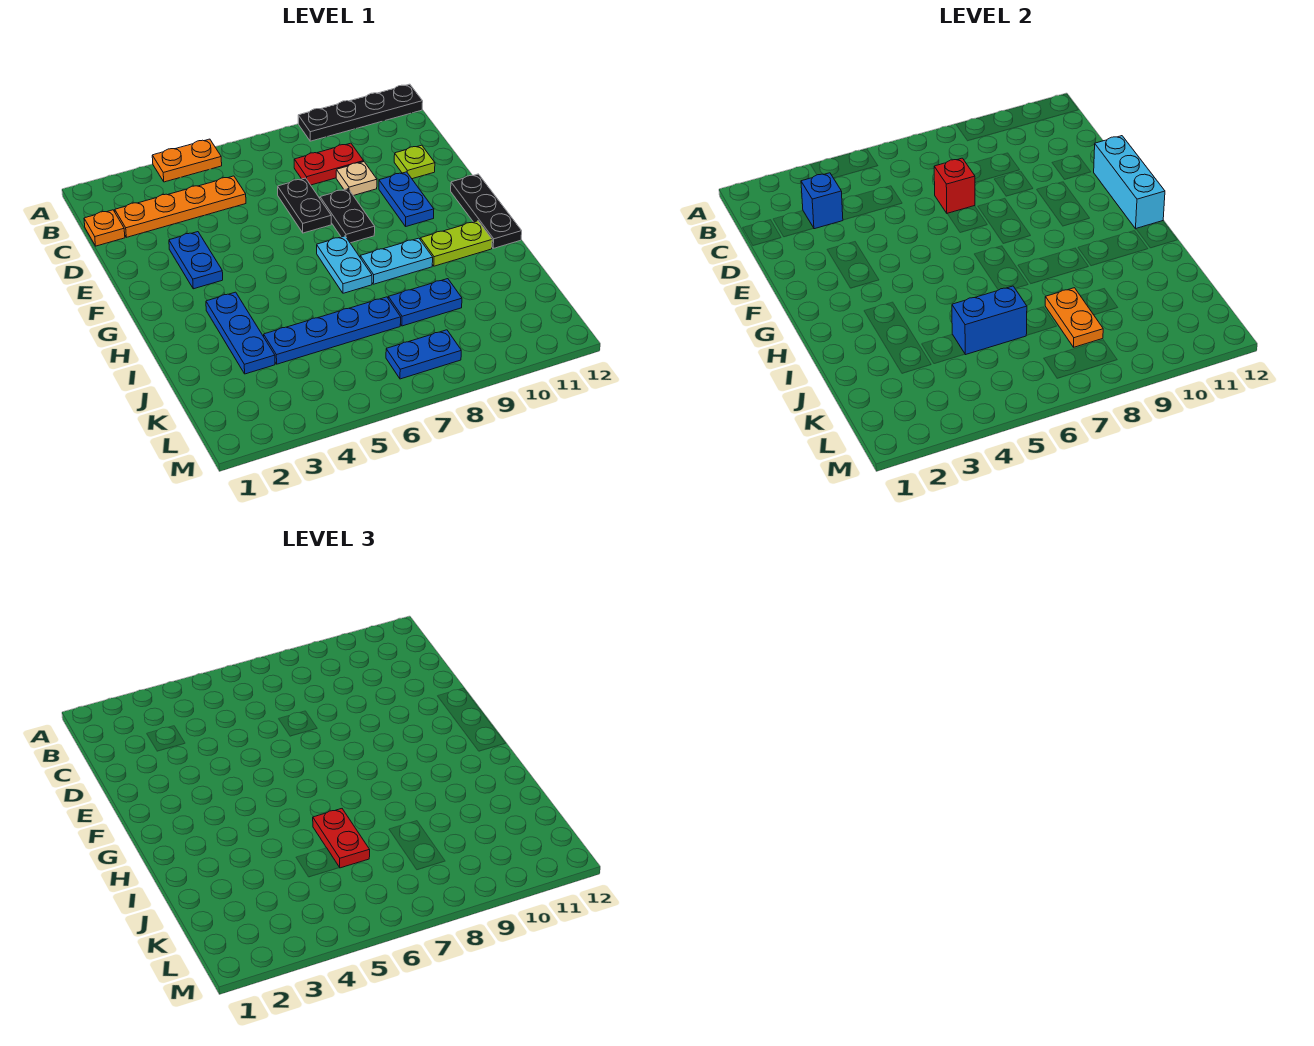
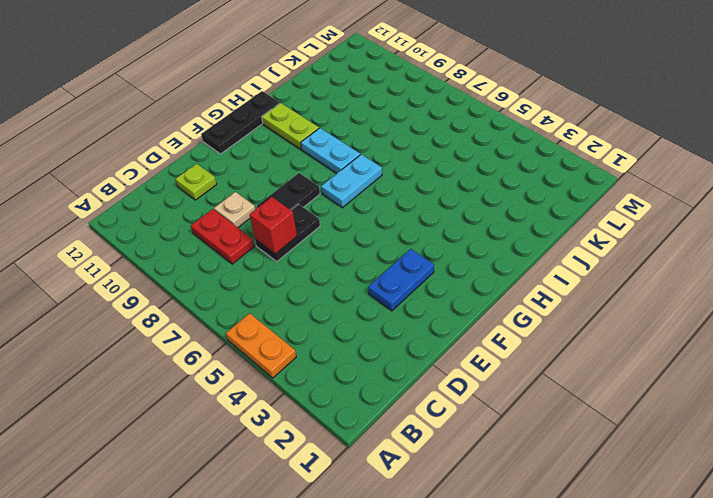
none -> black plate A9:A12 level 1
none -> orange plate C1 level 1
none -> orange plate C2:C5 level 1

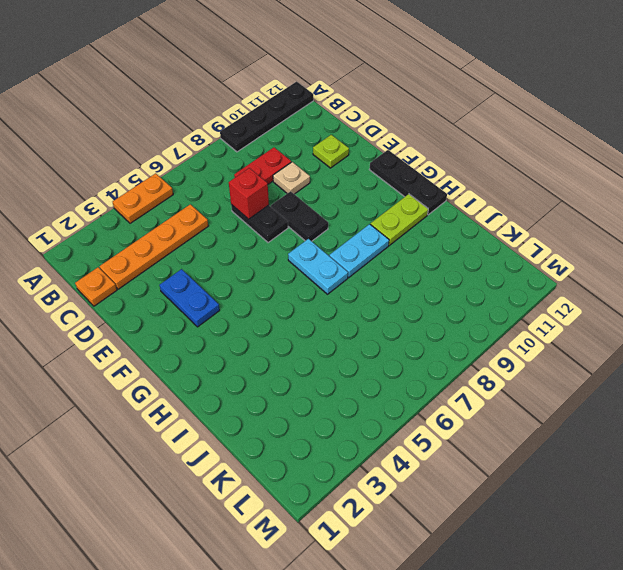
none -> blue plate E10:F10 level 1
none -> blue plate H3:J3 level 1
none -> blue plate J4:J7 level 1

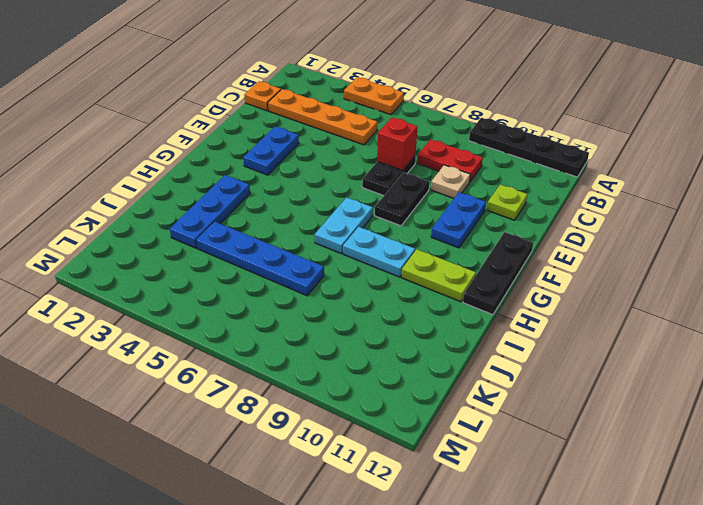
none -> blue plate J8:J9 level 1
none -> blue plate L7:L8 level 1
none -> blue brick C3 level 2

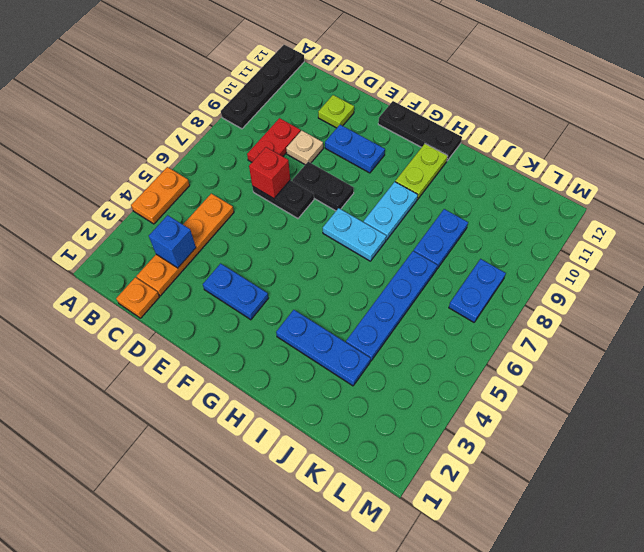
none -> cyan brick E12:G12 level 2
none -> blue brick J5:J6 level 2
none -> orange plate J8:K8 level 2

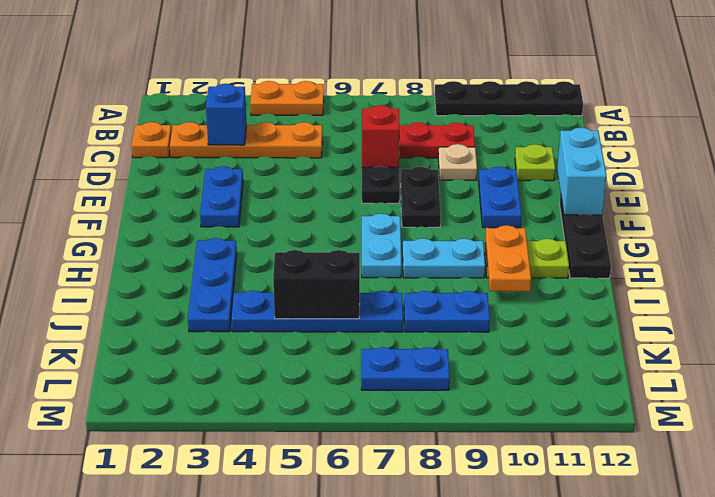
cyan brick E12:F12 level 2 -> cyan brick E12:G12 level 2
orange plate H10:I10 level 2 -> orange plate J8:K8 level 2
black brick J5:J6 level 2 -> blue brick J5:J6 level 2
none -> red plate I6:J6 level 3

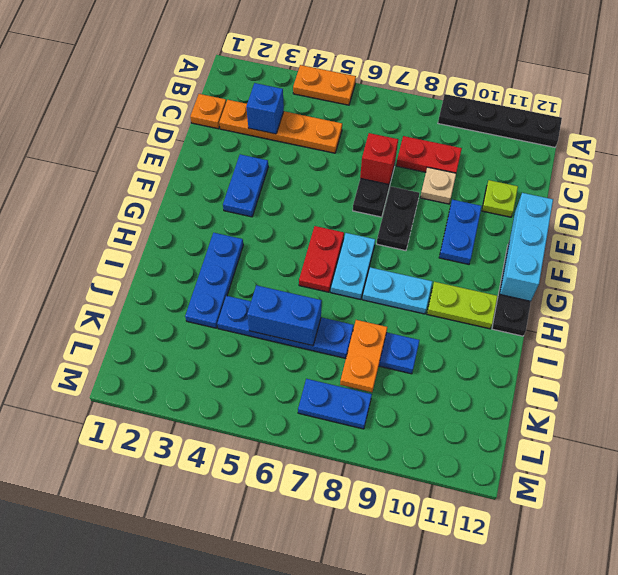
red plate G6:H6 level 1 -> red plate I6:J6 level 3

